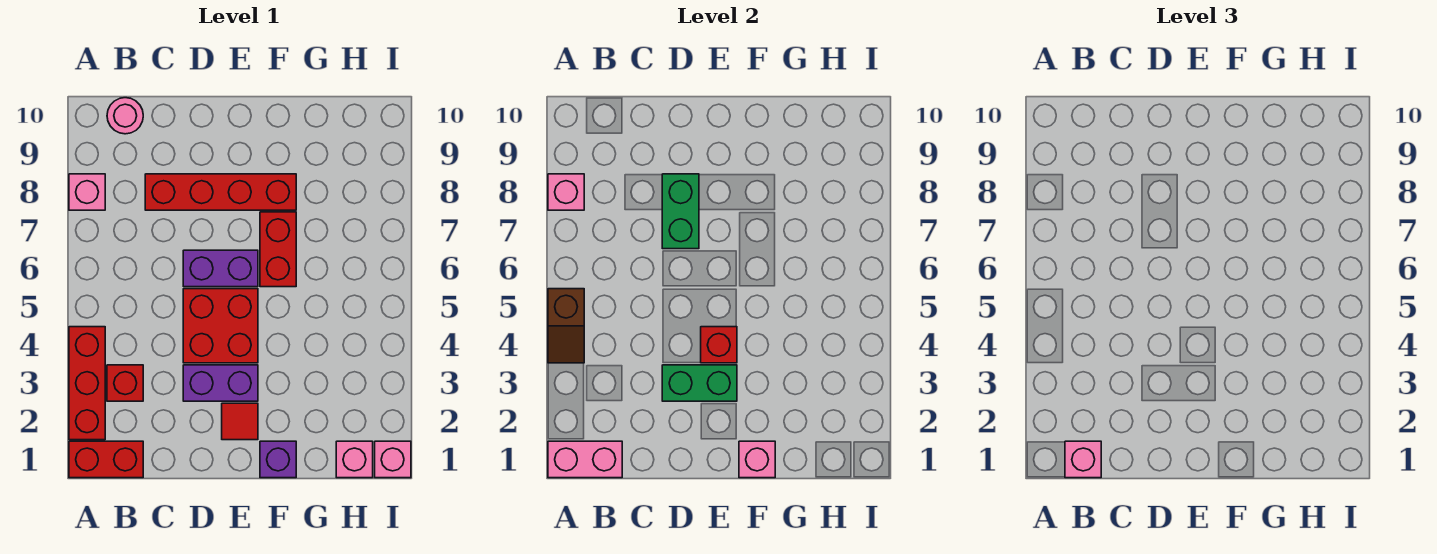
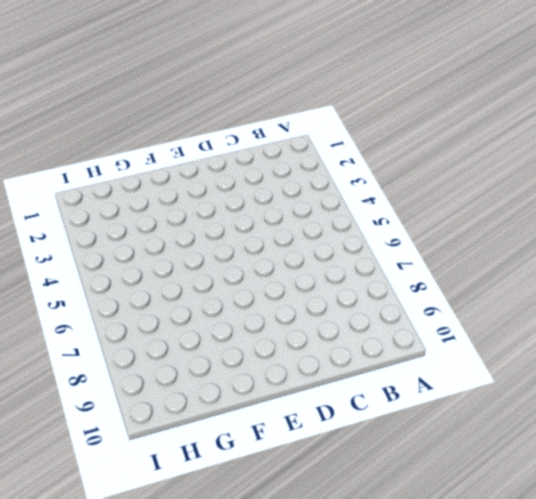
none -> red brick A1:B1 level 1
none -> red brick A2:A4 level 1
none -> pink brick A8 level 1

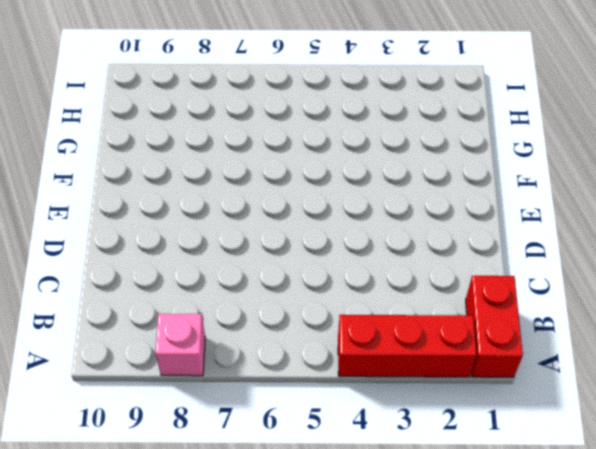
none -> red brick B3 level 1
none -> pink round brick B10 level 1
none -> red brick C8:F8 level 1

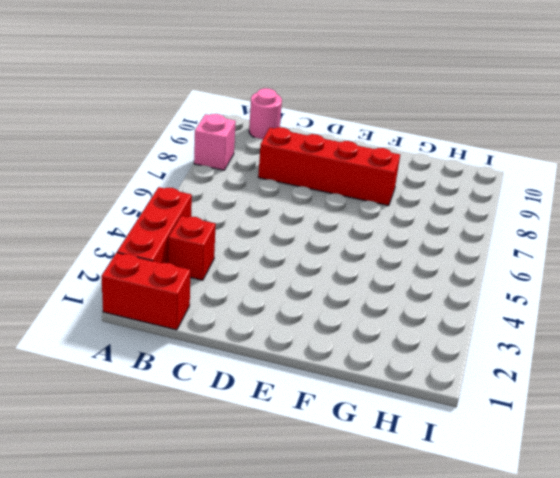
none -> purple brick D3:E3 level 1
none -> red brick D4:E5 level 1
none -> purple brick D6:E6 level 1

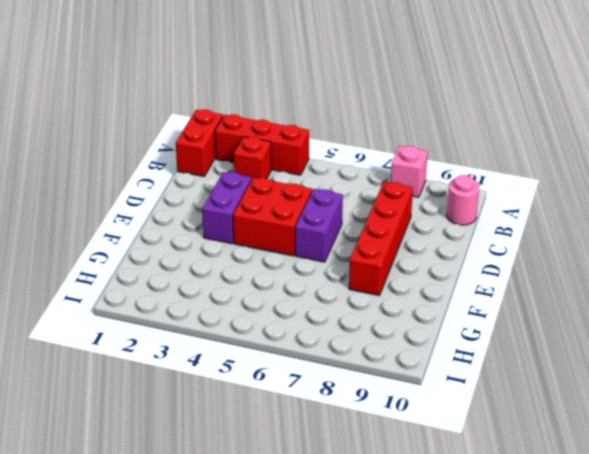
none -> red tile E2 level 1
none -> purple brick F1 level 1
none -> red brick F6:F7 level 1

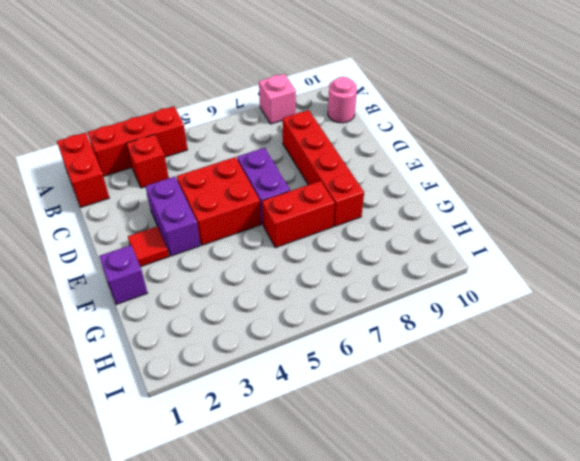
none -> pink brick H1 level 1
none -> pink brick I1 level 1
none -> pink brick A1:B1 level 2

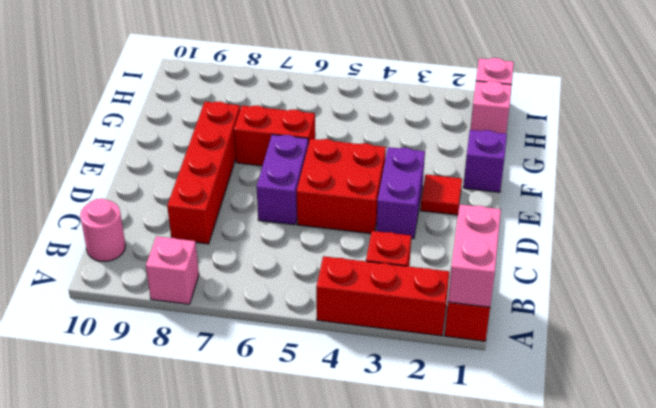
none -> brown slope A4:A5 level 2 top 5
none -> pink brick A8 level 2
none -> green brick D3:E3 level 2

